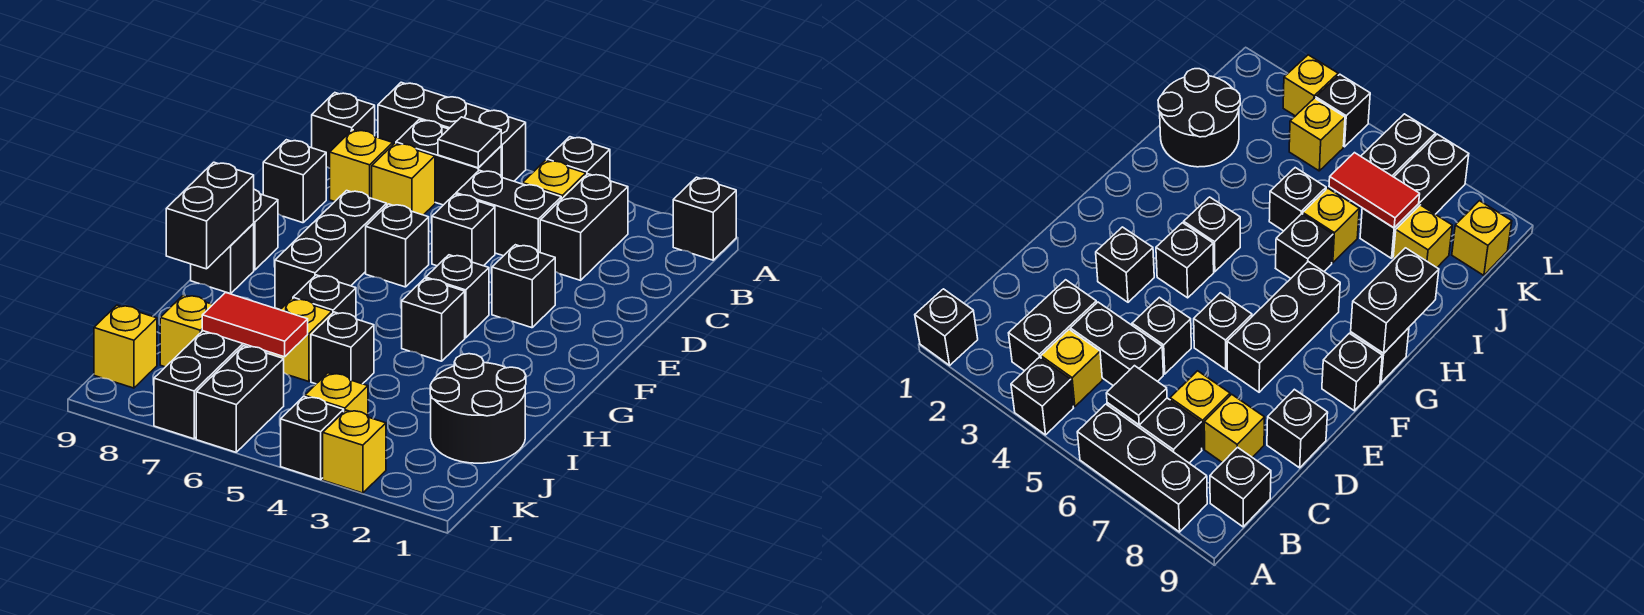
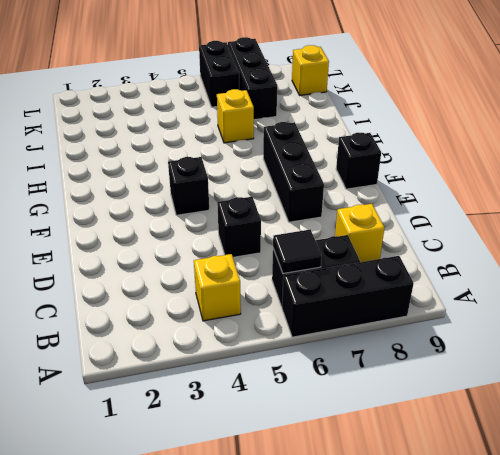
none -> black brick A1 level 1
none -> black brick A4 level 1
none -> black brick B3:C3 level 1
none -> black brick B9 level 1

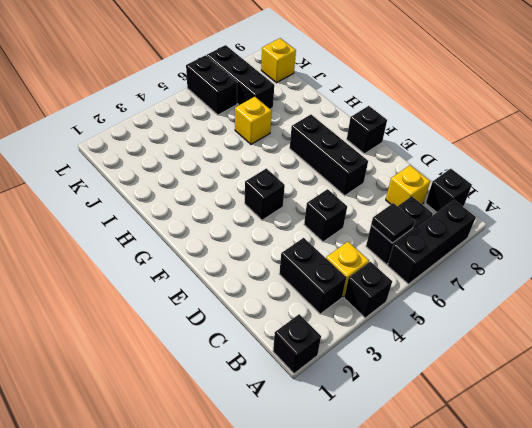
none -> black brick C4:C5 level 1
none -> yellow brick C7 level 1
none -> black brick D9 level 1
none -> black brick E3 level 1

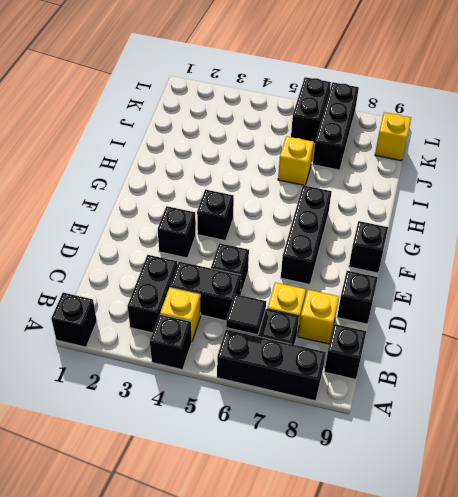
none -> black brick E6 level 1
none -> black brick G4 level 1
none -> black brick G9 level 1
none -> black brick H6 level 1

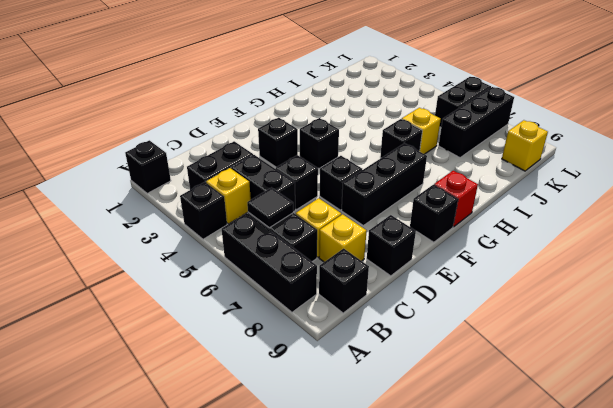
red brick G9 level 1 -> black brick G9 level 1
none -> black brick G4 level 1
none -> black round brick I1:J2 level 1
none -> black brick I5 level 1
none -> yellow brick J8 level 1

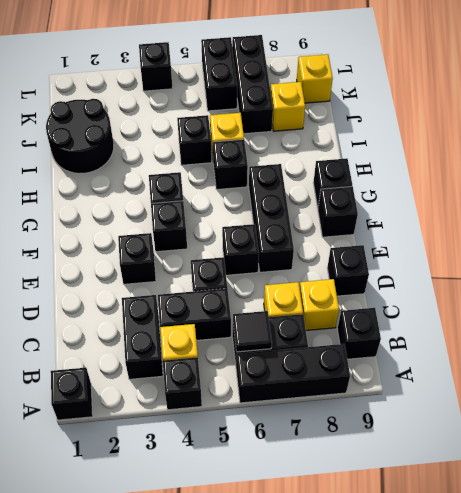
none -> yellow brick K4 level 1
none -> yellow brick L3 level 1
none -> black brick G9:H9 level 2
none -> red tile J6:J7 level 2

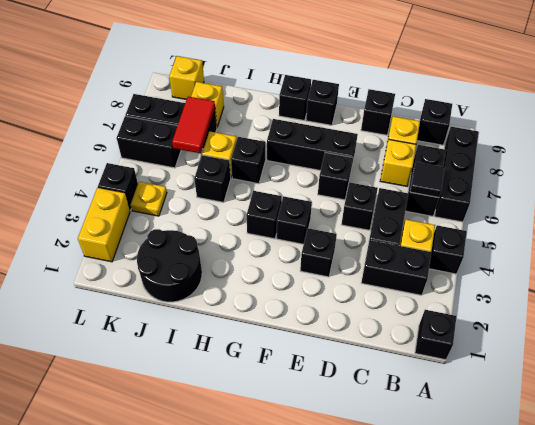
yellow plate K4 level 1 -> yellow brick K4 level 1
yellow brick L2:L3 level 1 -> yellow brick L3 level 1
none -> black brick G9:H9 level 2

